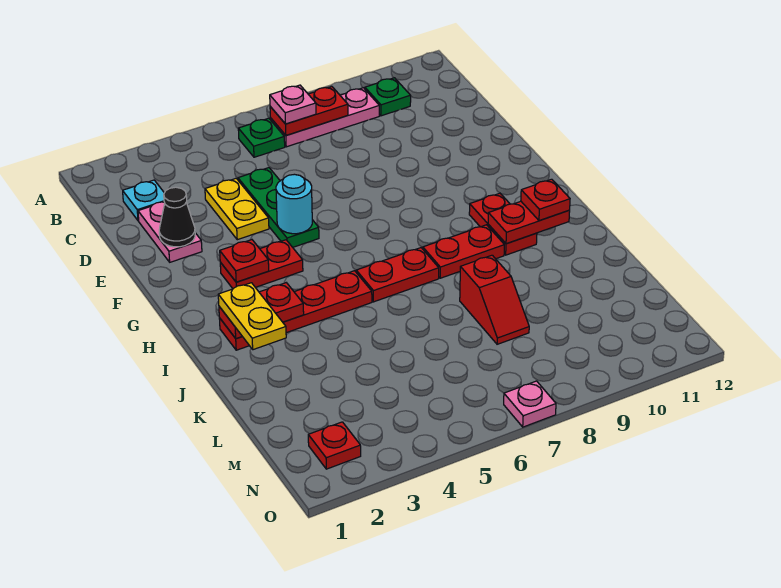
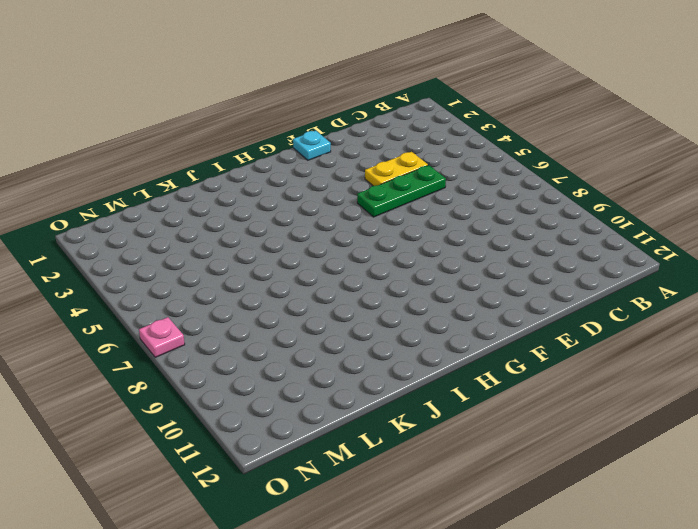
cyan plate F1 level 1 -> cyan plate C2 level 1
none -> green plate B6 level 1
none -> pink plate B7:B9 level 1
none -> green plate B10 level 1

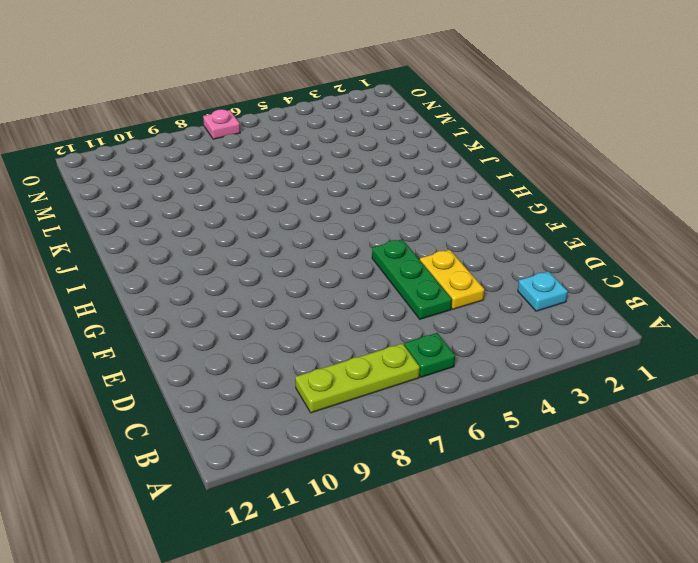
lime plate B7:B9 level 1 -> pink plate B7:B9 level 1
none -> green plate B10 level 1
none -> pink plate D2:E2 level 1
none -> red plate G3:G4 level 1

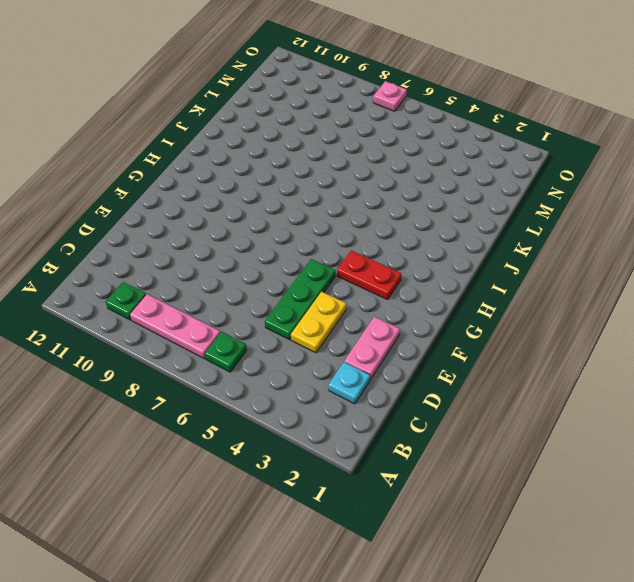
none -> red plate H10:I10 level 1
none -> red plate I2:I5 level 1
none -> red plate I6:I7 level 1

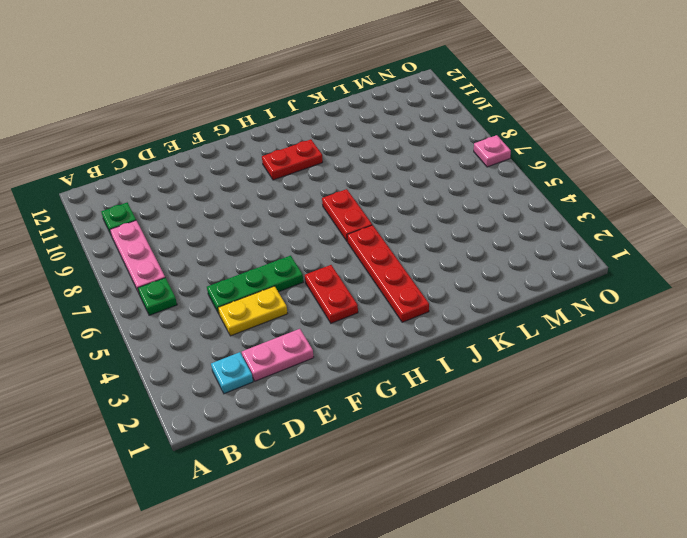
none -> red plate I8:I9 level 1
none -> red slope K8:L8 level 1 top K
none -> red plate N2 level 1

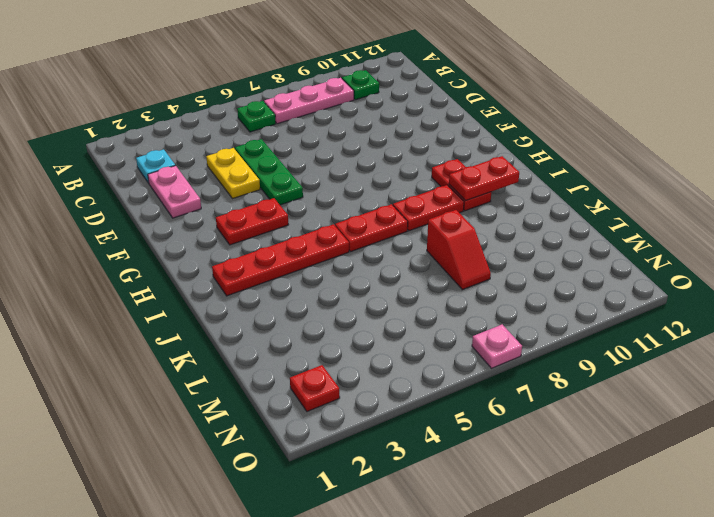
none -> red plate B7:B8 level 2
none -> black cone E2 level 2
none -> cyan round brick F5 level 2

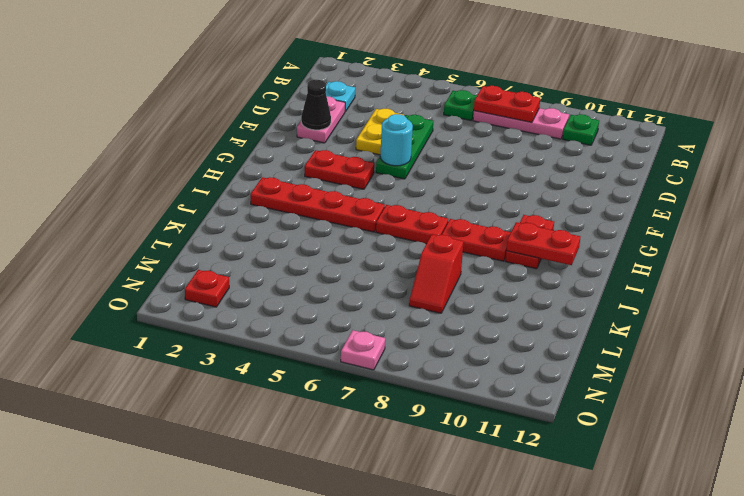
none -> red plate G3 level 2
none -> red plate I2:I3 level 2
none -> pink plate B7 level 3

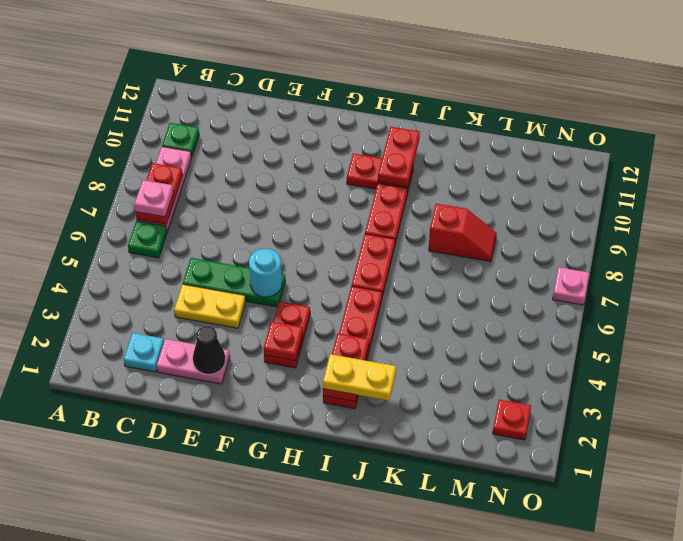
none -> red plate I11 level 3

